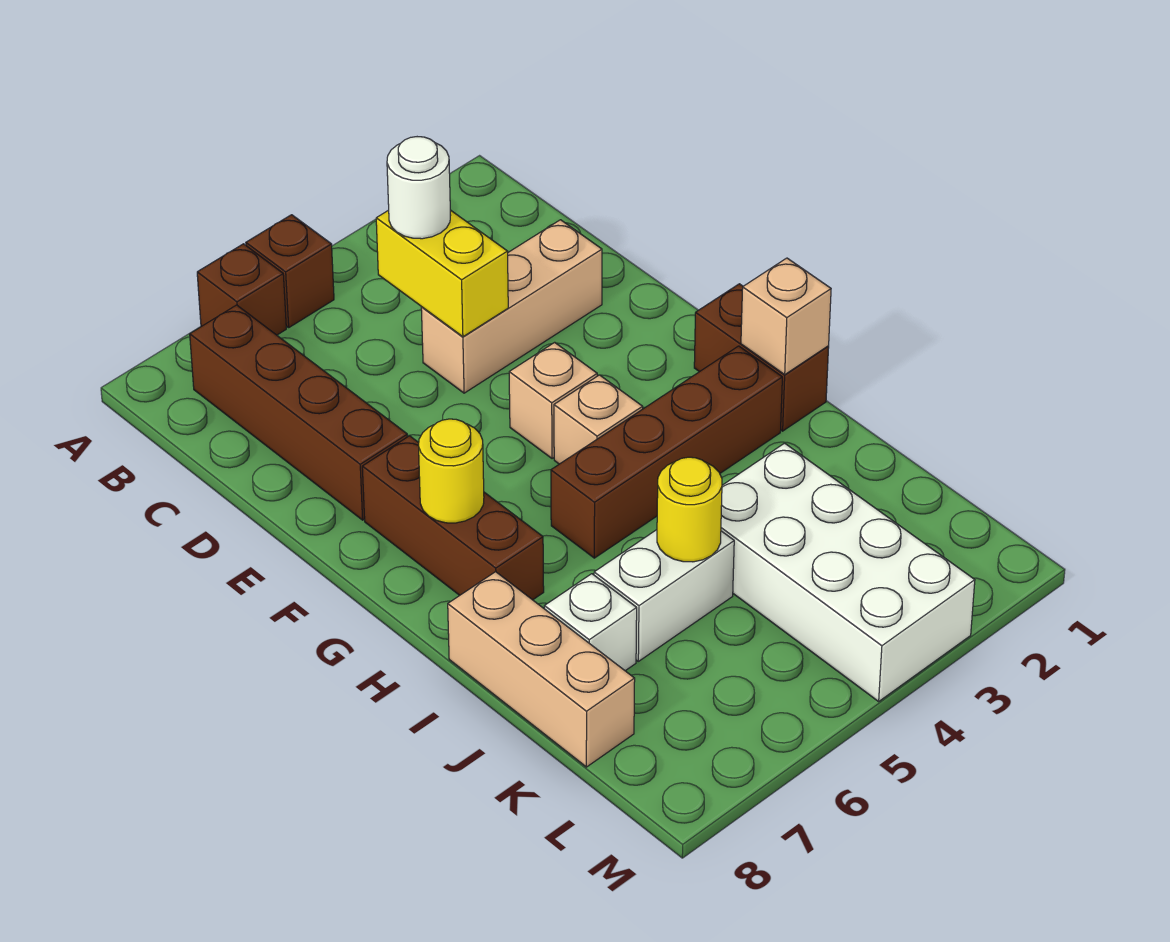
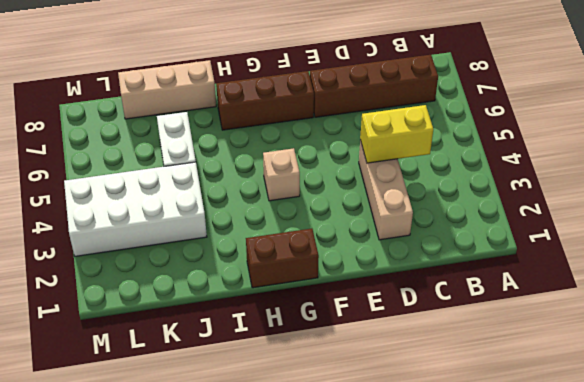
none -> brown brick A5 level 1
none -> brown brick A6 level 1
none -> tan brick F4 level 1

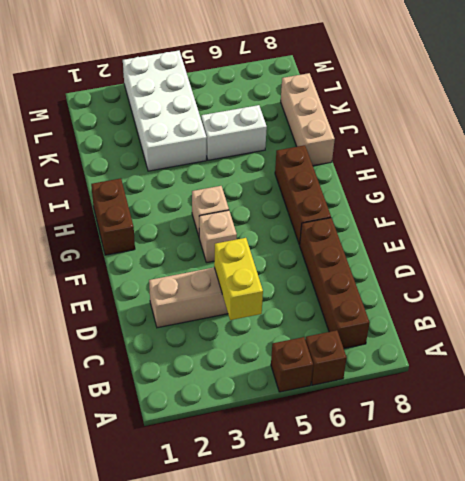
none -> brown brick H2:H5 level 1
none -> white brick J7 level 1
none -> yellow round brick G7 level 2

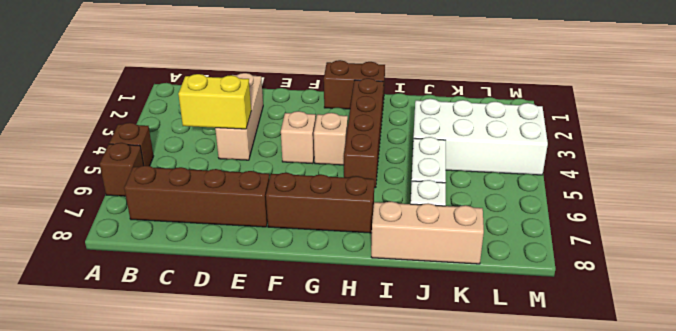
none -> yellow round brick G7 level 2
none -> tan brick H1 level 2
none -> yellow round brick J5 level 2

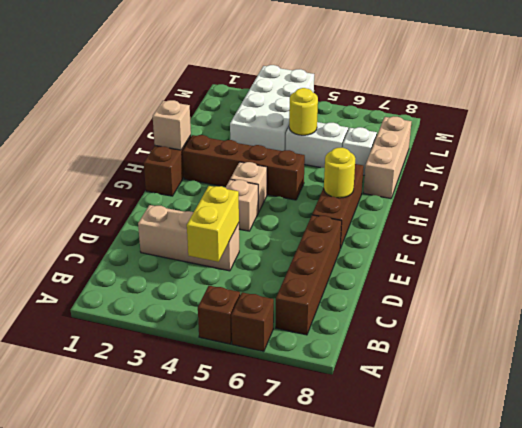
none -> white round brick C4 level 3

